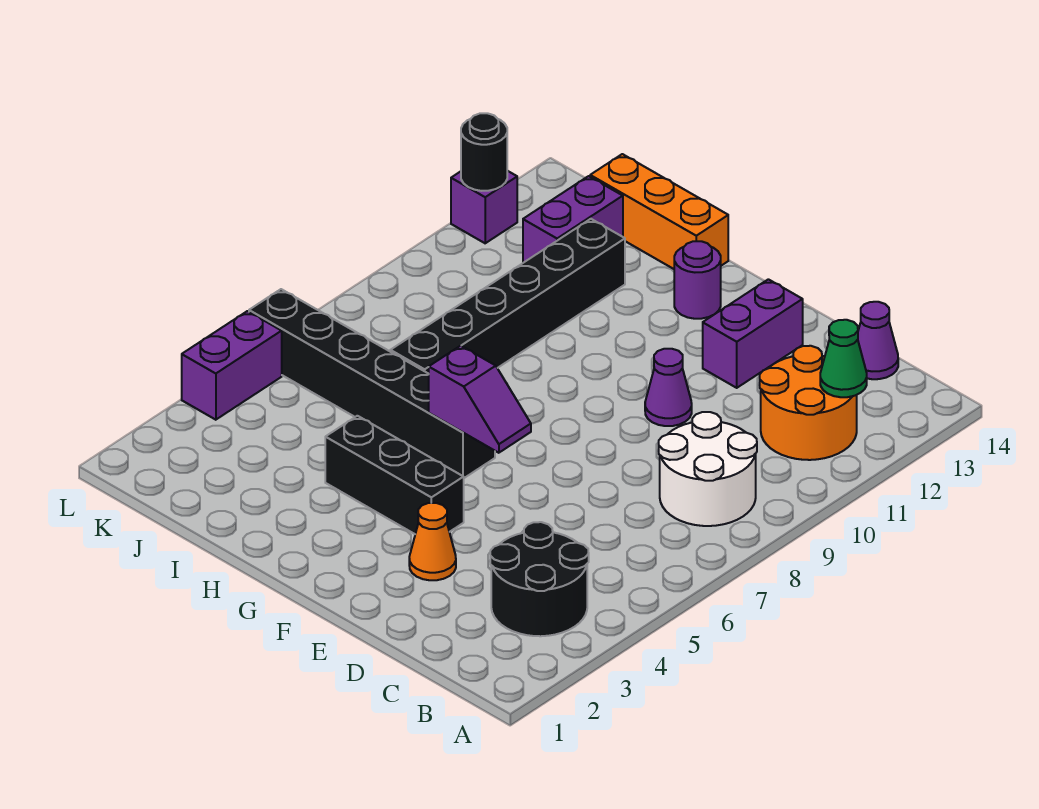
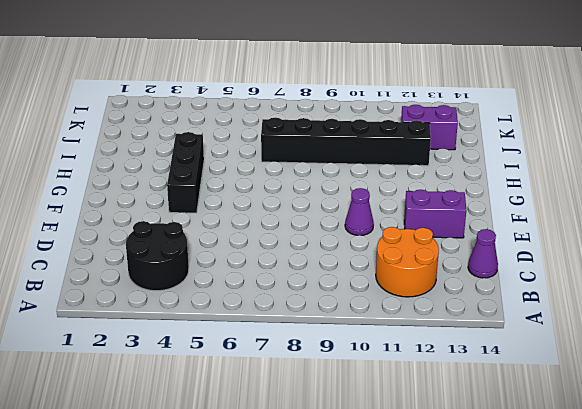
none -> white round brick B8:C9 level 1
none -> orange cone E3 level 1
none -> black brick G6:L6 level 1

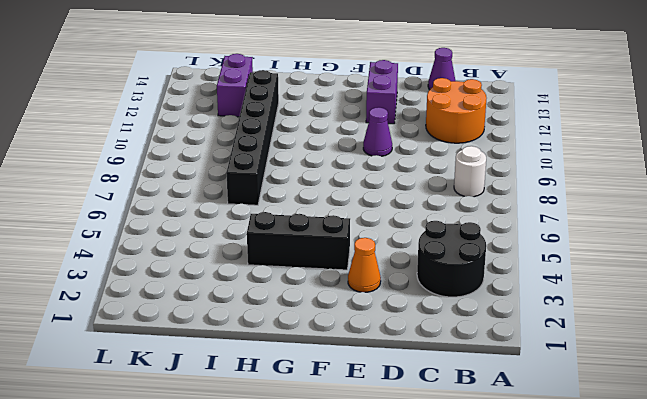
white round brick B8 level 1 -> white round brick B8:C9 level 1
none -> black brick G6:L6 level 1
none -> purple round brick G13 level 1
none -> orange brick H14:J14 level 1

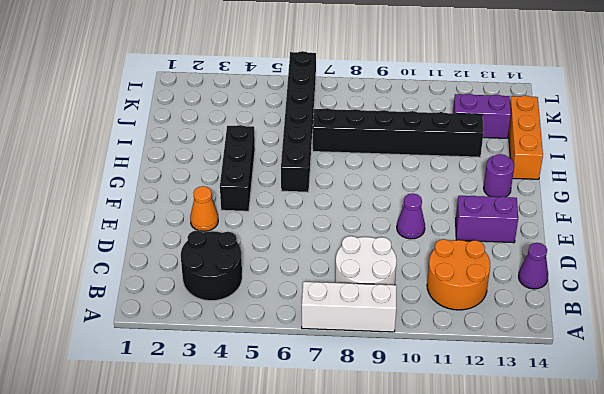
white brick A7:A9 level 1 -> none
none -> purple brick L4:L5 level 1
none -> purple brick L12 level 1
none -> green cone B12 level 2

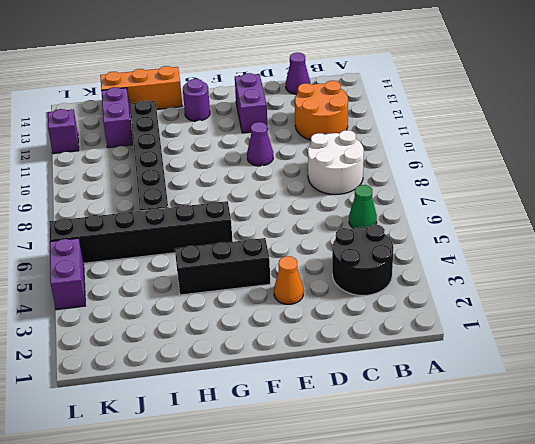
green cone B6 level 1 -> green cone B12 level 2
none -> purple slope F6:G6 level 2 top G
none -> black round brick L12 level 2

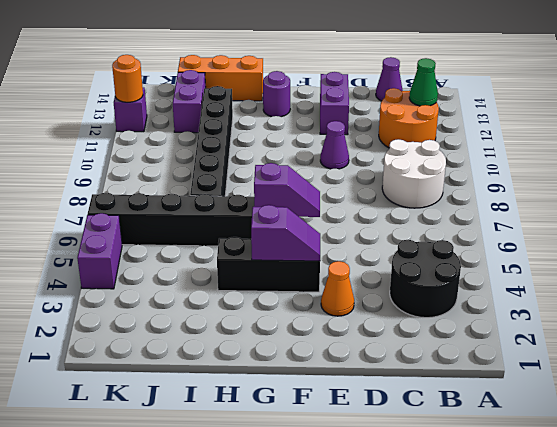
purple slope F4:G4 level 2 top G -> none
orange round brick L12 level 2 -> black round brick L12 level 2

